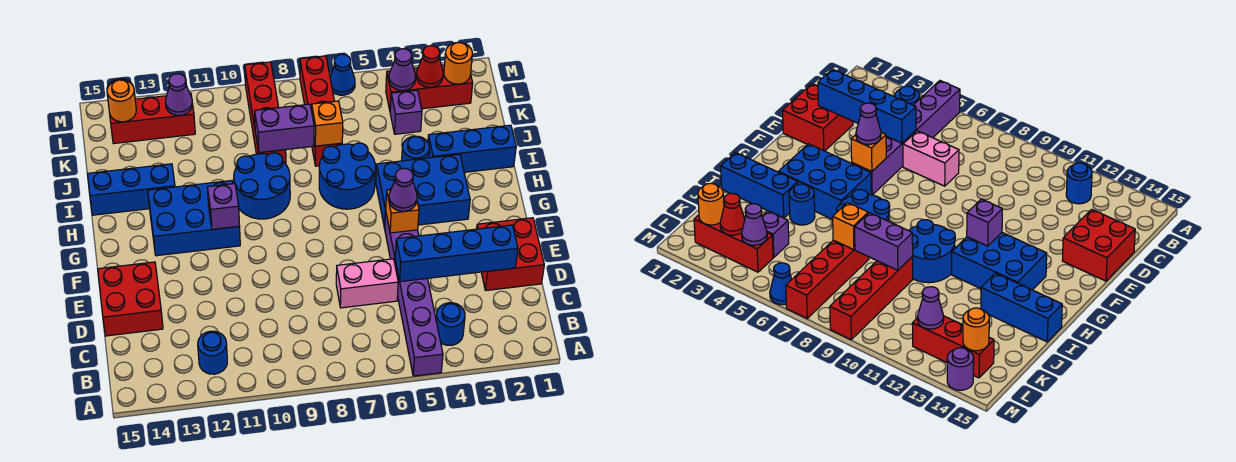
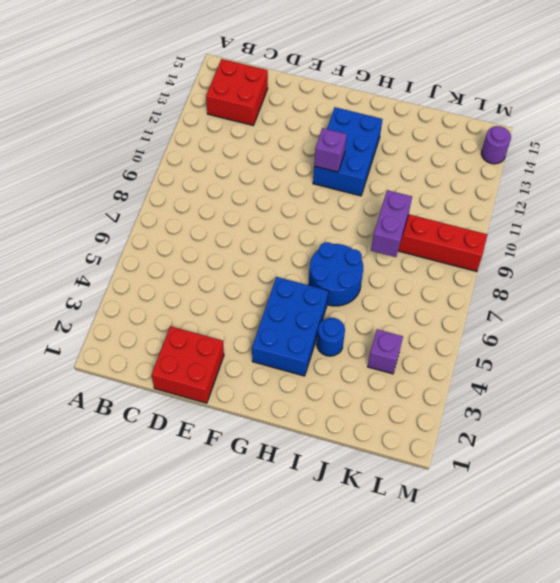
red brick B13:C14 level 1 -> red brick D14:E15 level 1
none -> purple brick A5:F5 level 1
none -> blue round brick B4 level 1
none -> blue round brick B12 level 1
none -> pink brick D6:D7 level 1

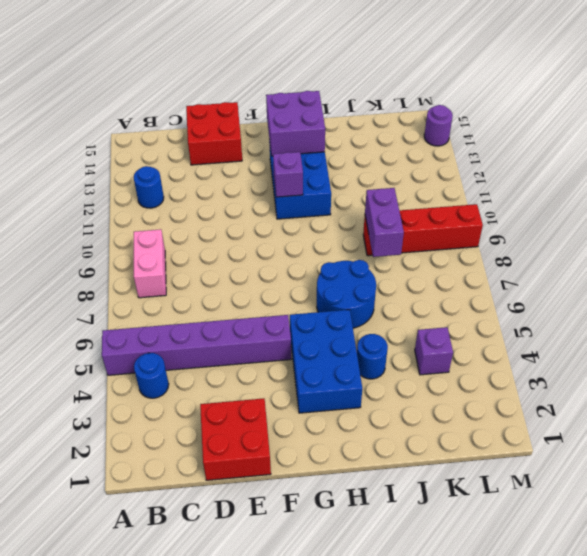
pink brick B8:B9 level 1 -> pink brick D6:D7 level 1
purple brick G13:H14 level 2 -> none
none -> blue round brick H9:I10 level 1
none -> blue brick I1:I3 level 1
none -> blue brick I13:I15 level 1
none -> red brick J7:M7 level 1

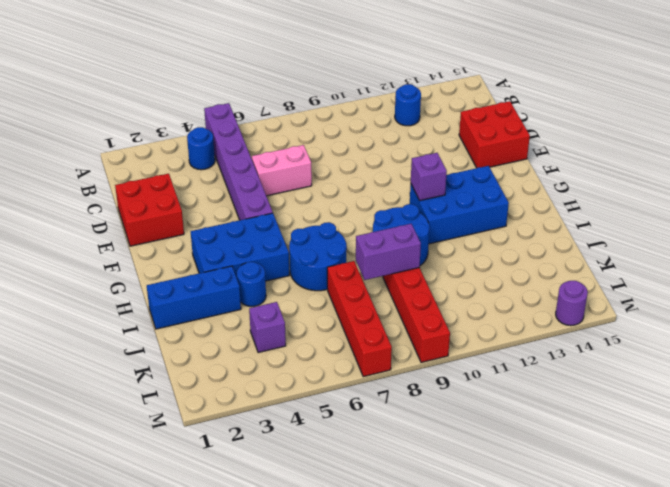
none -> blue brick I13:I15 level 1
none -> red brick L2:L4 level 1
none -> red brick L12:L14 level 1
none -> blue cone M6 level 1

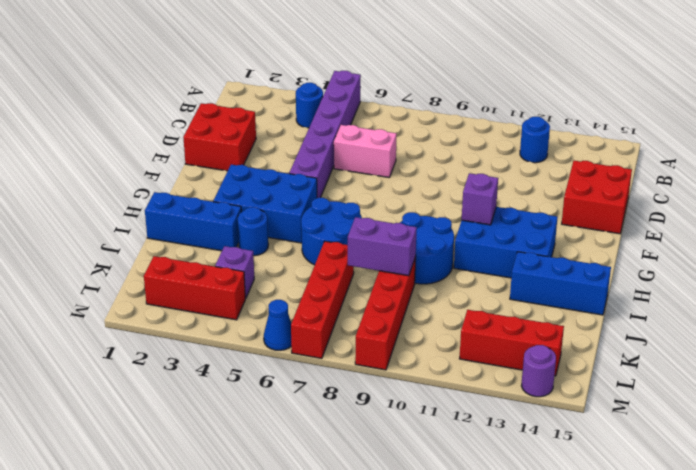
none -> blue brick D2:D5 level 2
none -> orange brick F5 level 2
none -> orange brick J7 level 2
none -> orange round brick L2 level 2

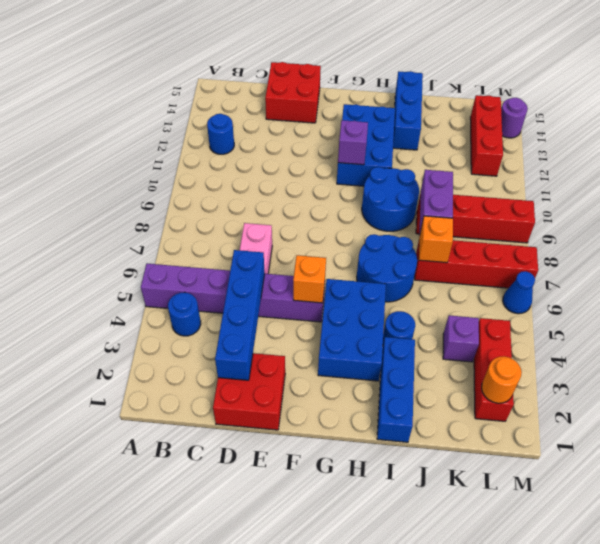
none -> red cone L3 level 2
none -> purple cone L4 level 2
none -> purple cone L12 level 2
none -> orange round brick L14 level 2

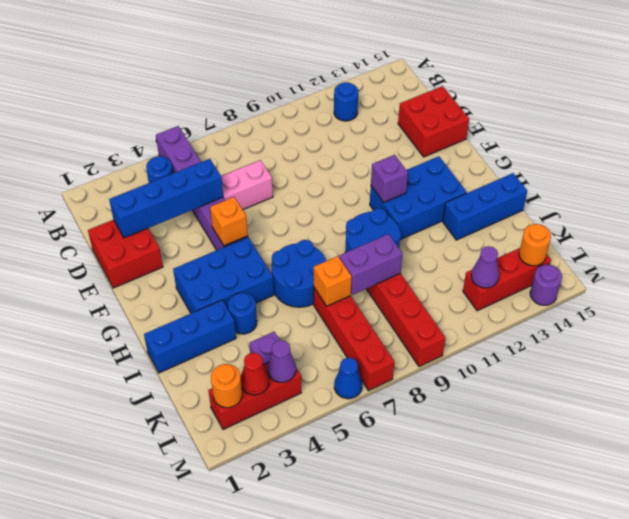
none -> purple cone F5 level 3

